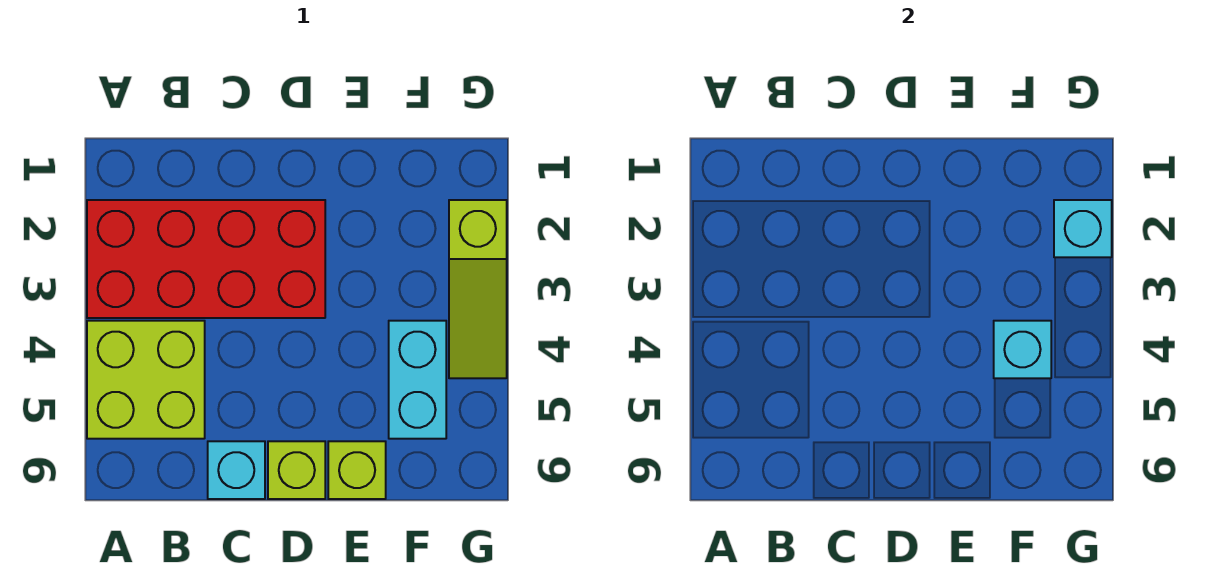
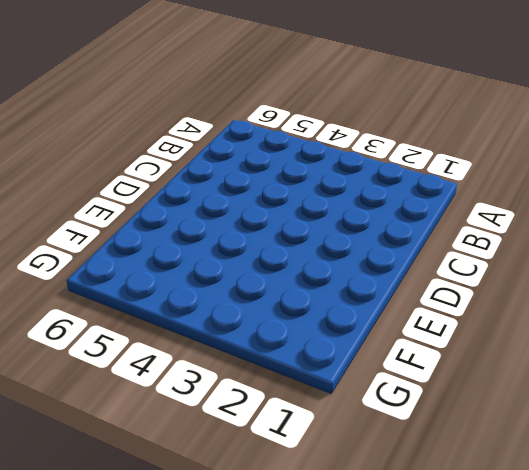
none -> red brick A2:D3 level 1
none -> lime brick A4:B5 level 1

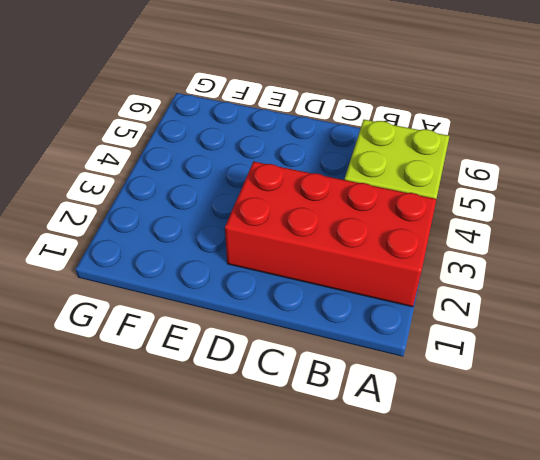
none -> cyan brick C6 level 1
none -> lime brick D6 level 1

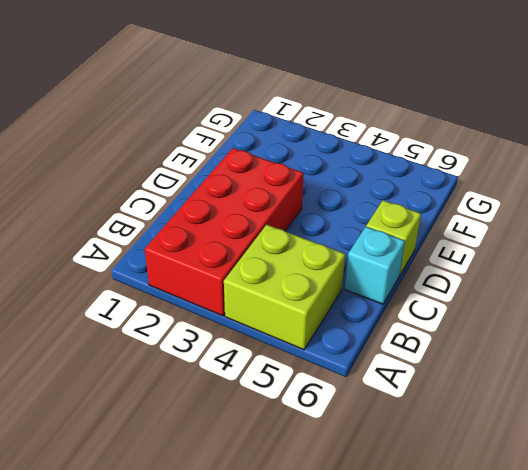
none -> lime brick E6 level 1
none -> cyan brick F4:F5 level 1

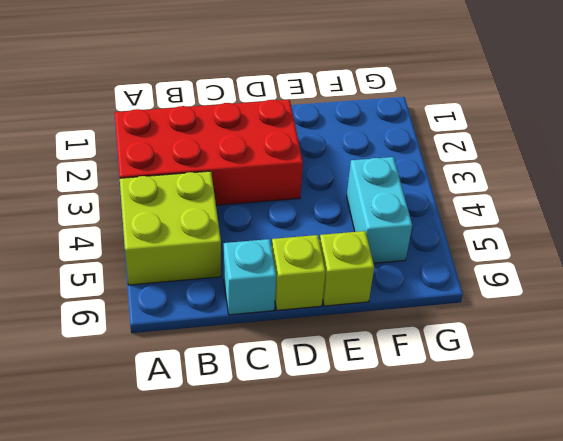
none -> lime slope G2:G4 level 1 top 2
none -> cyan brick F4 level 2

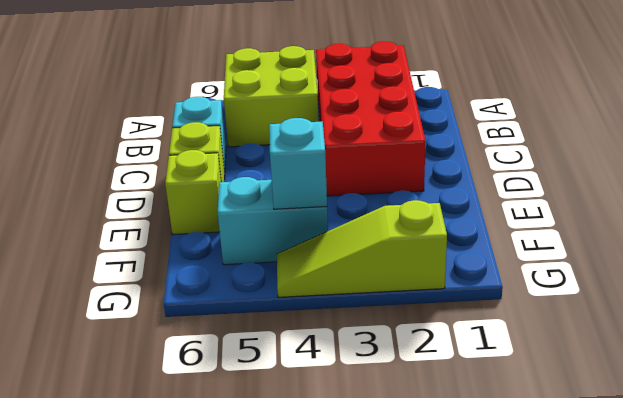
none -> cyan brick G2 level 2

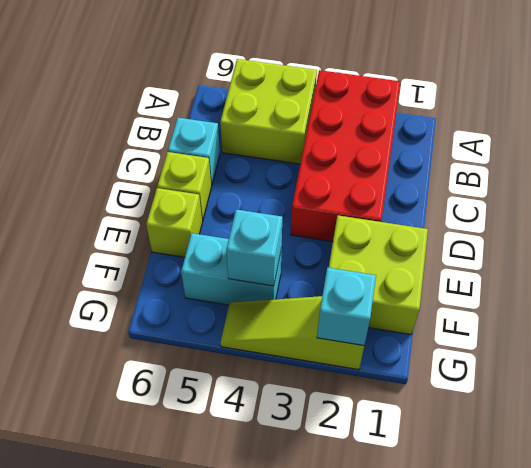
lime brick E1:F2 level 1 -> none

